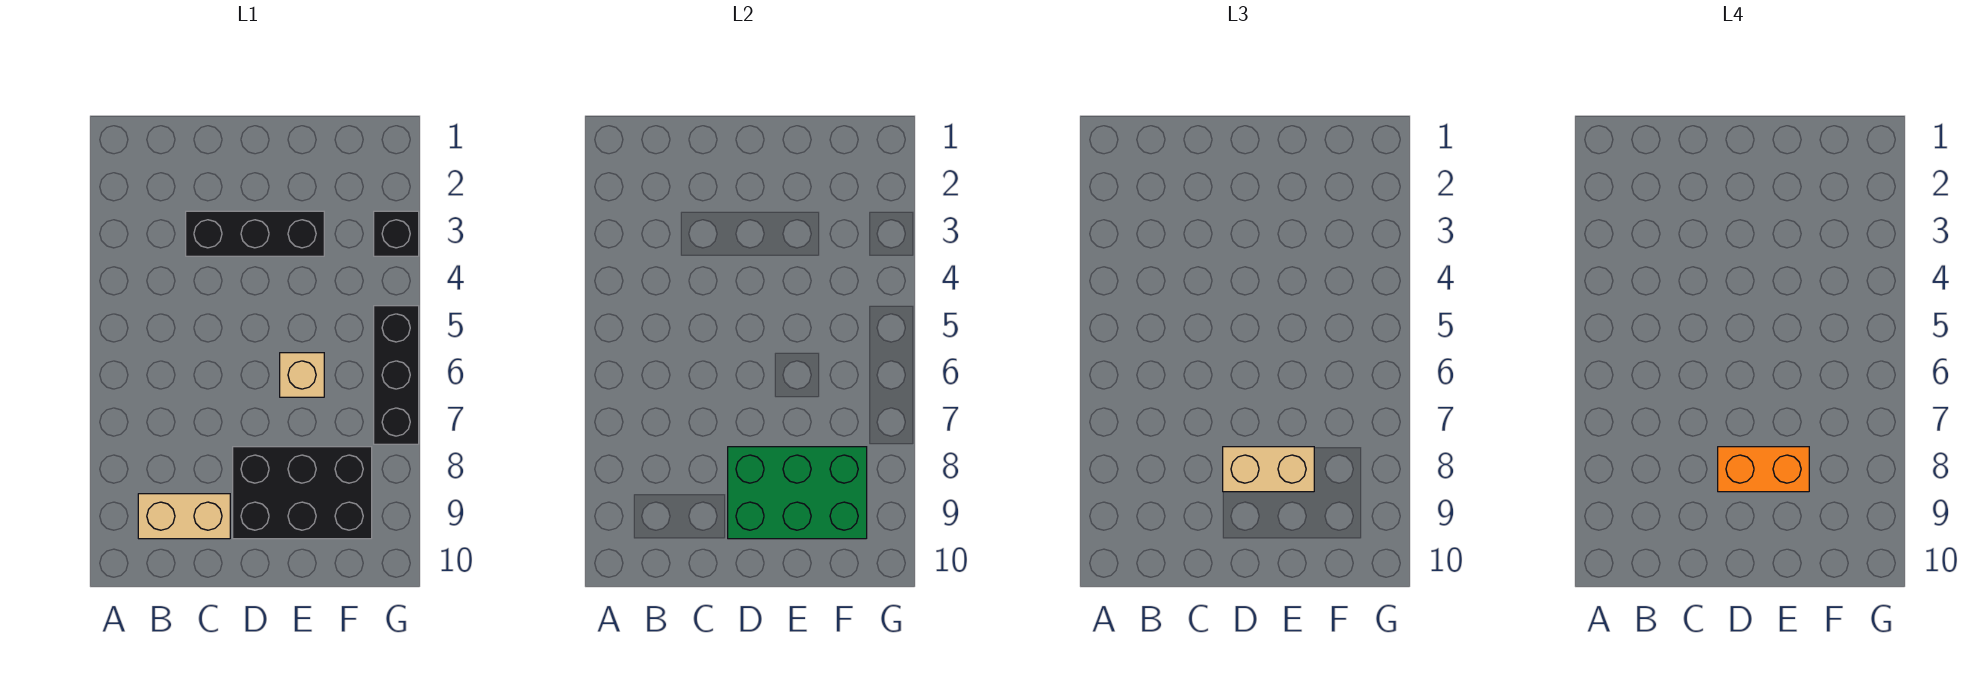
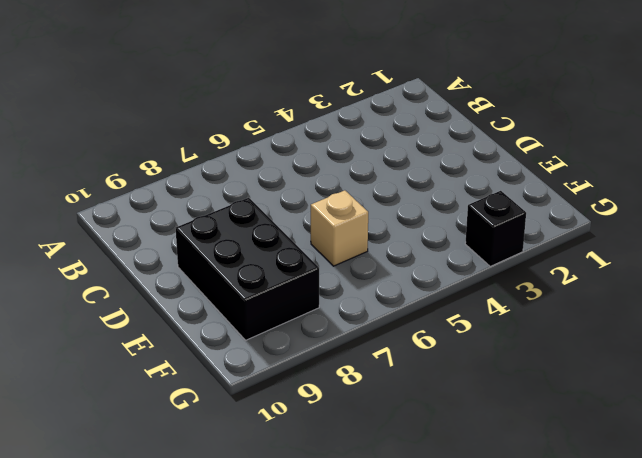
none -> tan brick B9:C9 level 1
none -> black brick C3:E3 level 1

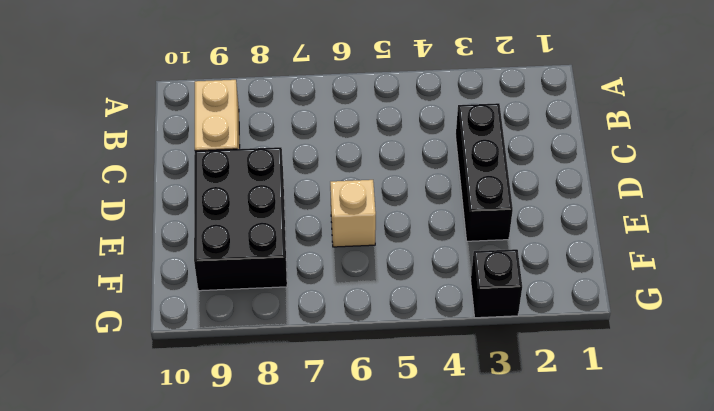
none -> black brick G5:G7 level 1
none -> green brick D8:F9 level 2

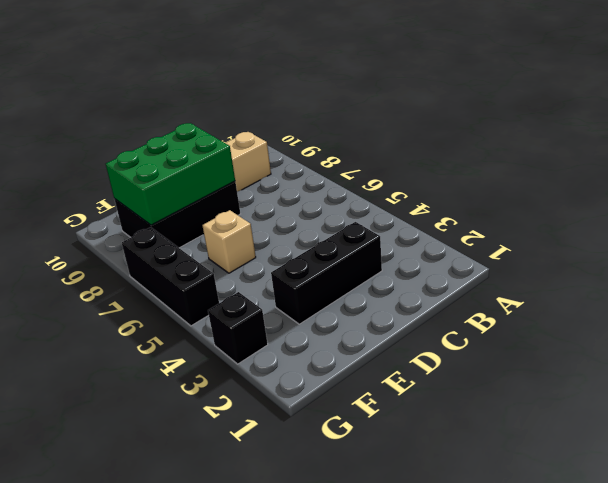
none -> tan brick D8:E8 level 3
none -> orange brick D8:E8 level 4

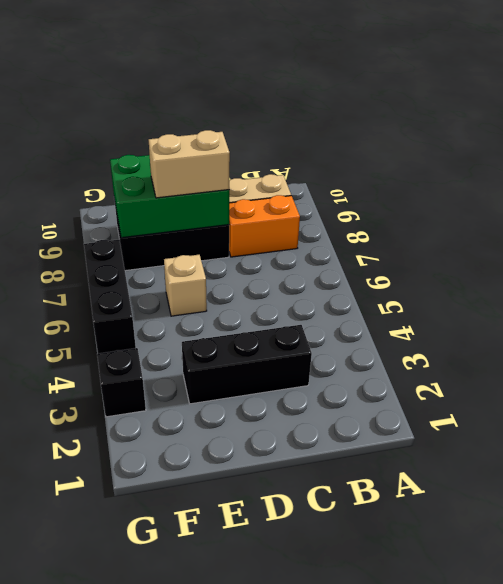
orange brick B8:C8 level 1 -> orange brick D8:E8 level 4

